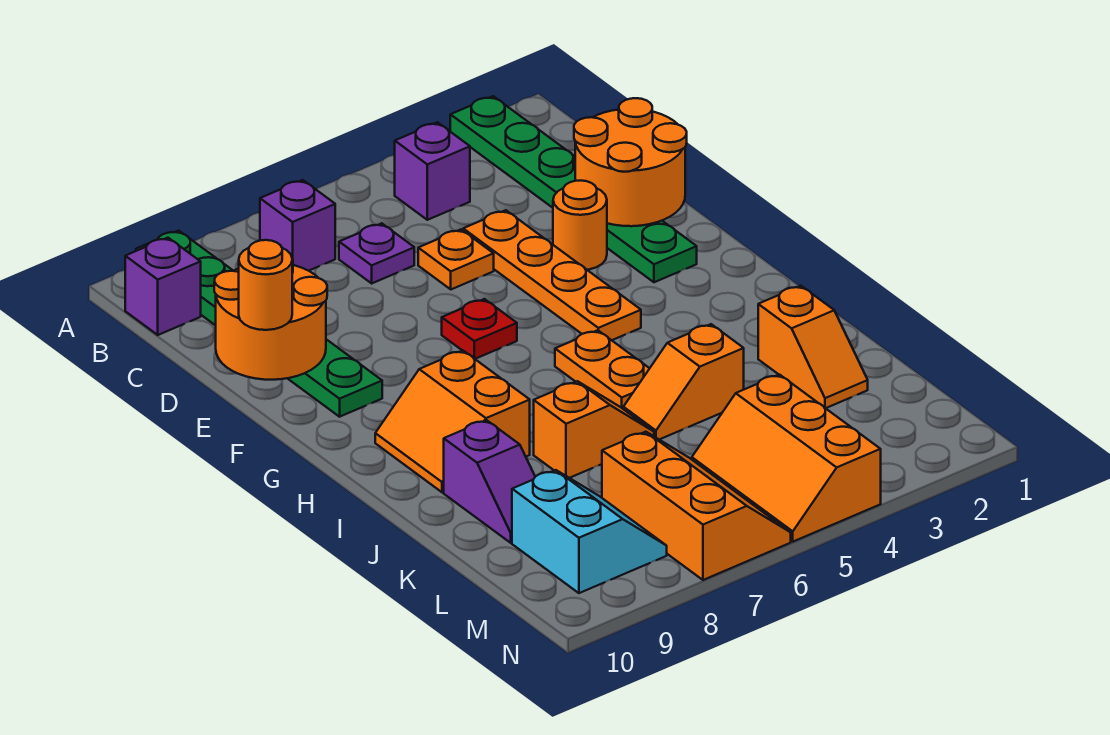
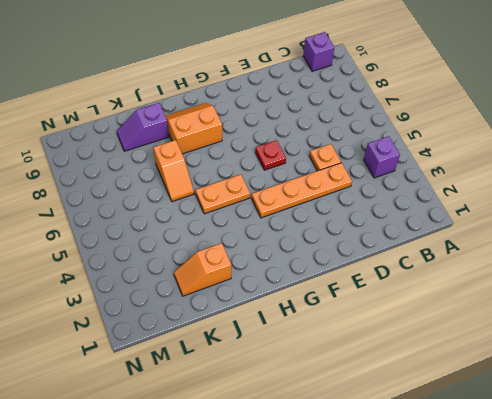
none -> green plate A2:F2 level 1
none -> green plate A9:F9 level 1
none -> purple brick B7 level 1

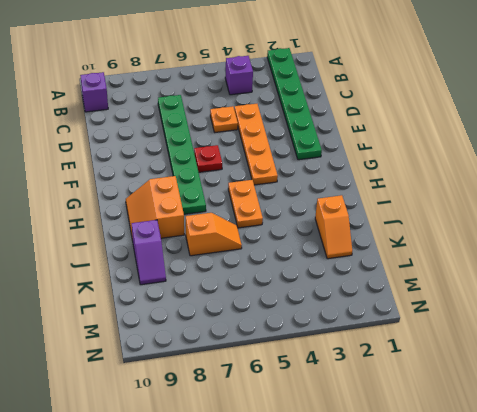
green plate C7:H7 level 1 -> green plate A9:F9 level 1
none -> purple brick B7 level 1
none -> purple plate C6 level 1
none -> orange round brick E3 level 1

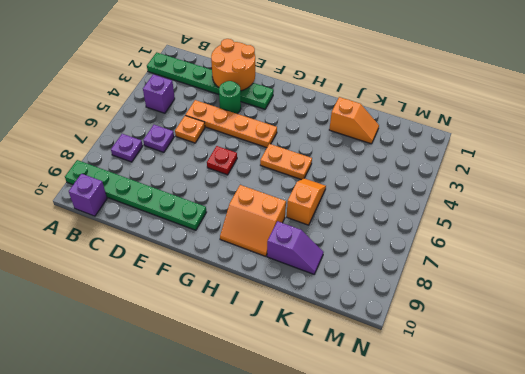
purple plate B7 level 1 -> purple brick B7 level 1
green round brick E3 level 1 -> orange round brick E3 level 1
none -> orange slope J4:J5 level 1 top 4
none -> orange slope L4:N5 level 1 top 4
none -> orange slope L6:N7 level 1 top 7

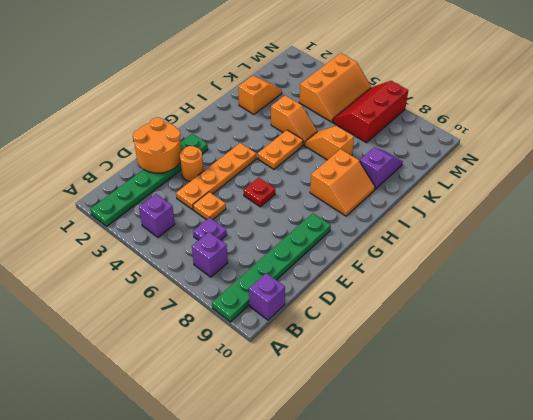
red slope L6:N7 level 1 top 7 -> orange slope L6:N7 level 1 top 7
none -> cyan slope L8:M9 level 1 top 9
none -> orange round brick D9:E10 level 2
none -> orange round brick E10 level 3

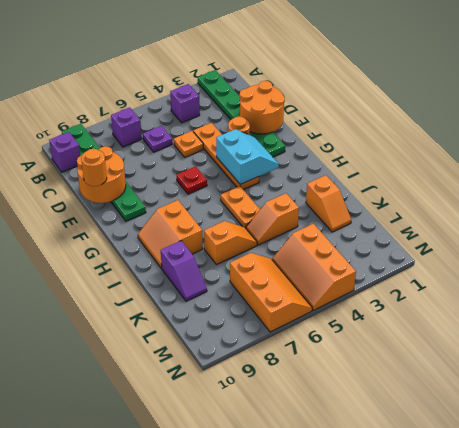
cyan slope F3:G4 level 2 top 4 -> cyan slope L8:M9 level 1 top 9

